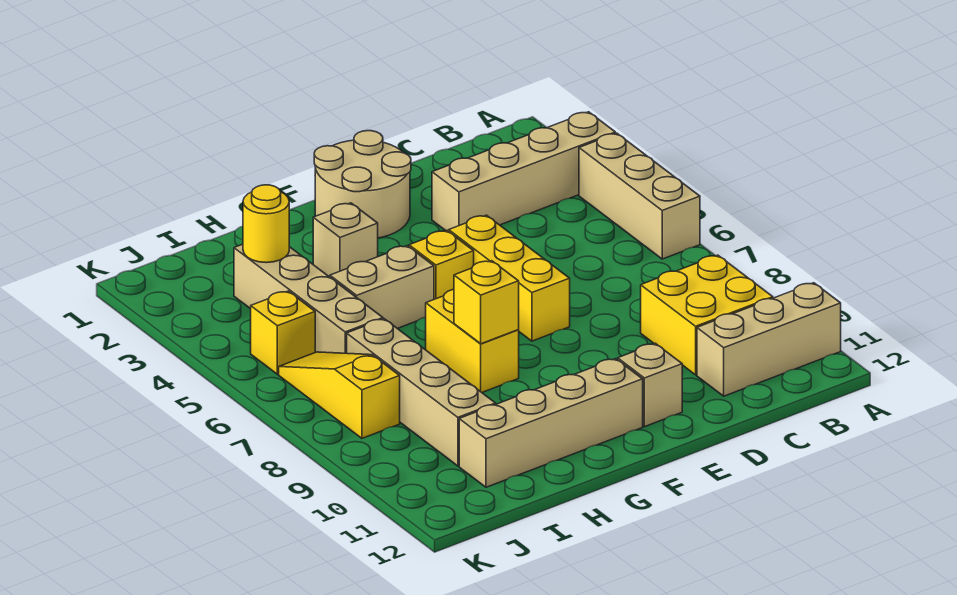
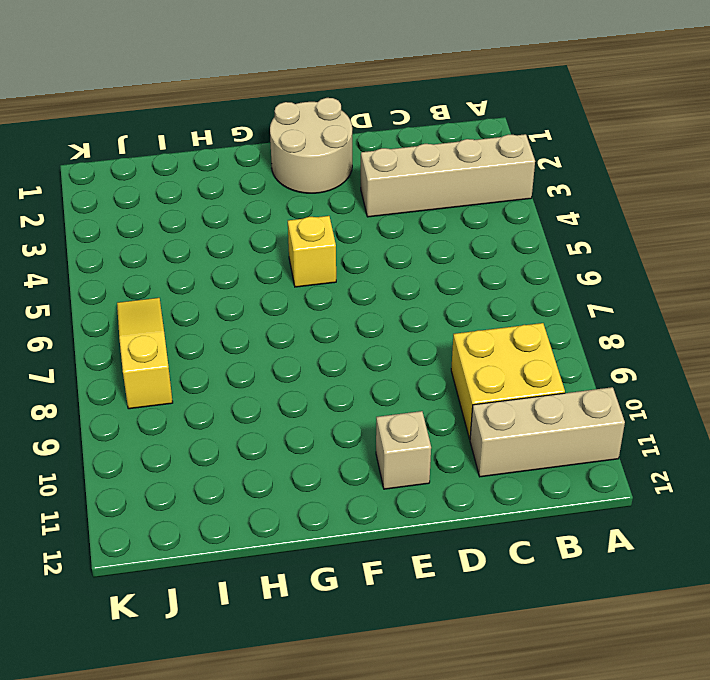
none -> tan brick A4:A6 level 1
none -> yellow brick E5:E7 level 1
none -> tan brick F11:I11 level 1

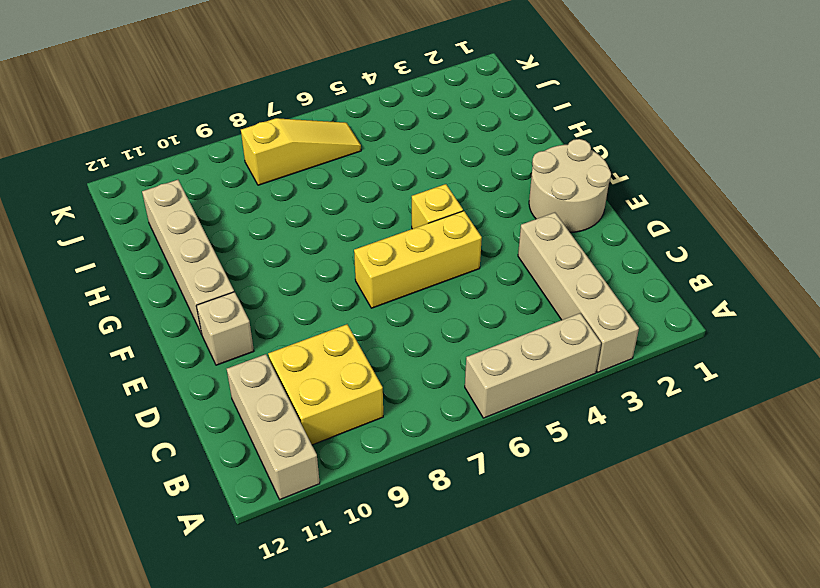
none -> tan brick G3 level 1
none -> tan brick G5:H5 level 1
none -> yellow brick G7:G8 level 1

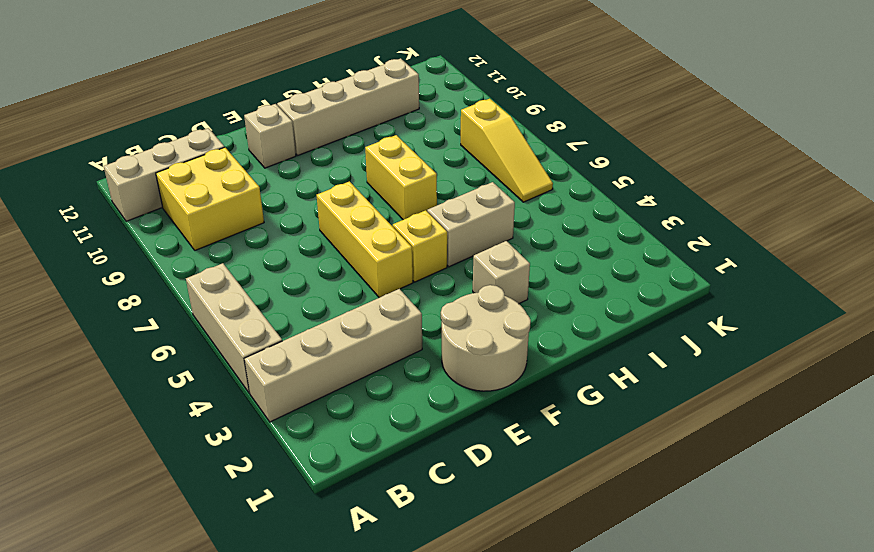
none -> tan brick I3:I6 level 1
none -> tan brick I7:I10 level 1
none -> yellow brick J5 level 1

